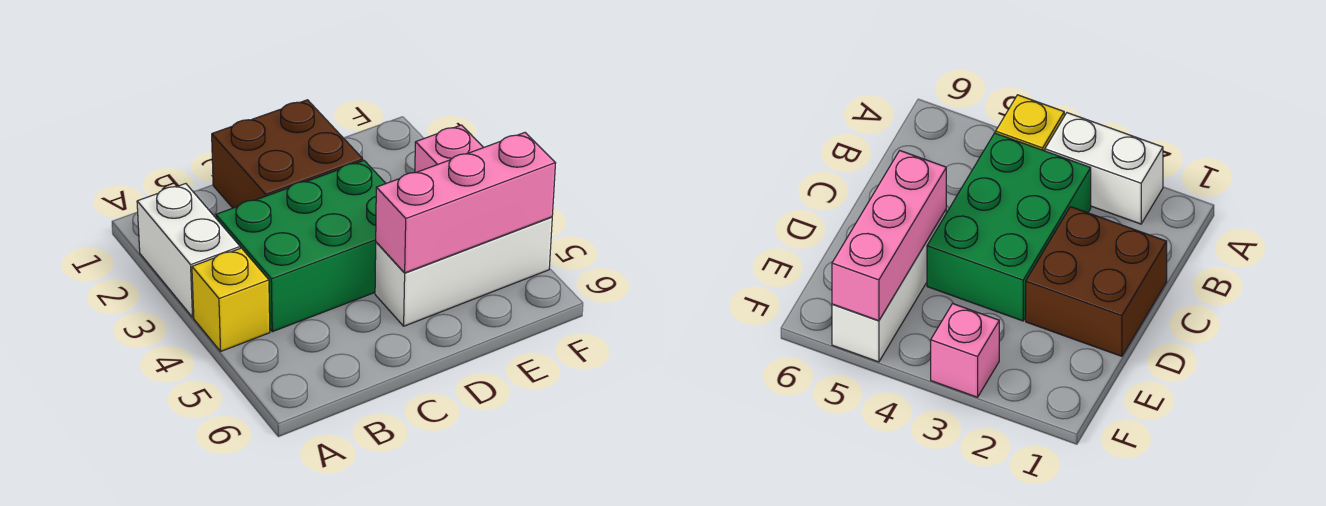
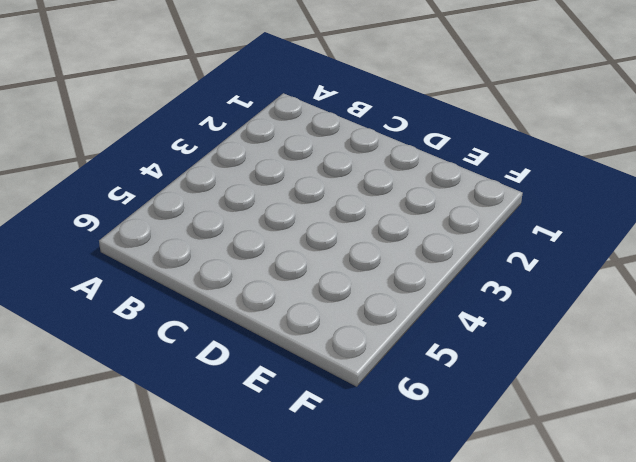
none -> white brick A2:A3 level 1
none -> yellow brick A4 level 1

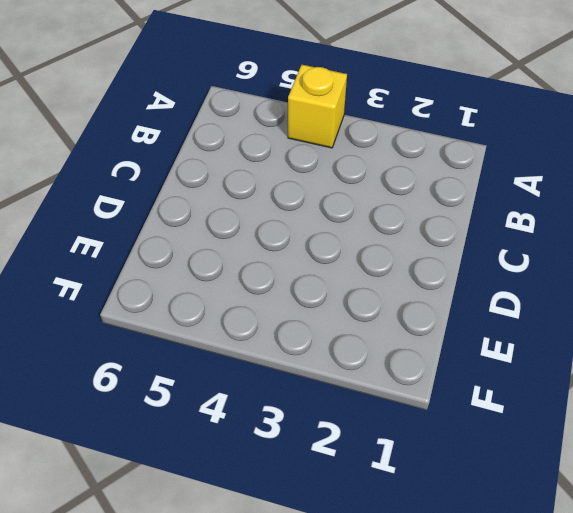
none -> white brick A2:A3 level 1
none -> green brick B3:D4 level 1

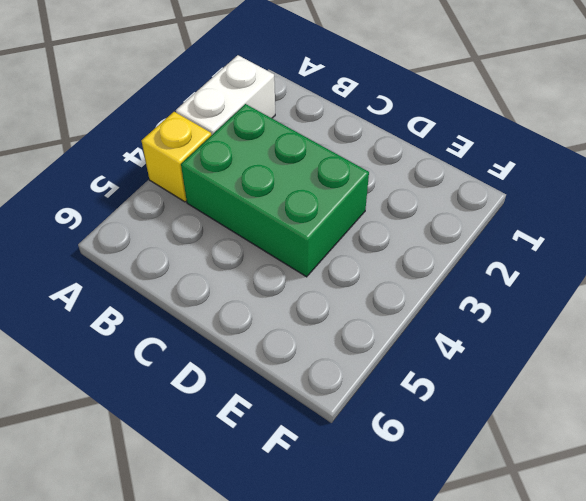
none -> brown brick C1:D2 level 1
none -> white brick D5:F5 level 1

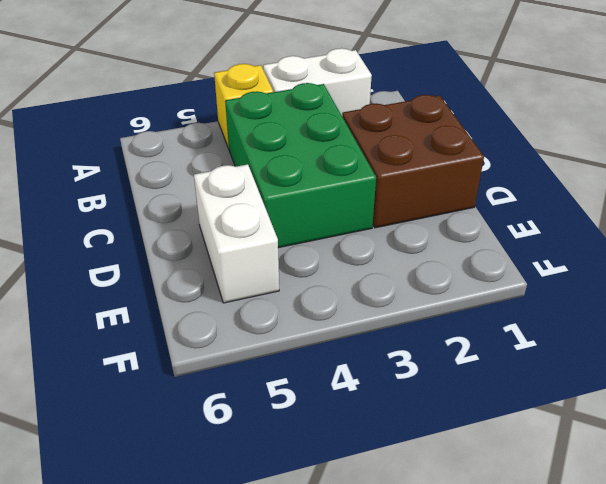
white brick D5:E5 level 1 -> white brick D5:F5 level 1
none -> pink brick F3 level 1
none -> pink brick D5:F5 level 2

